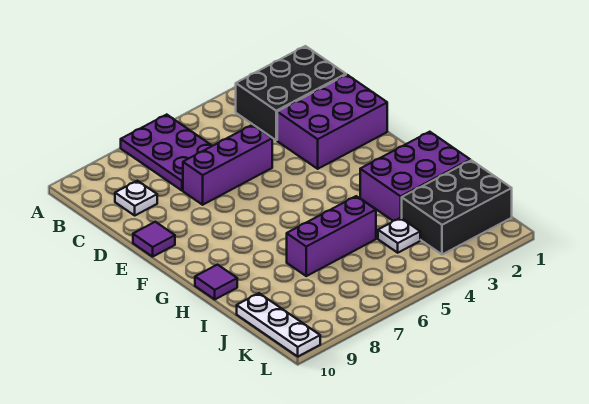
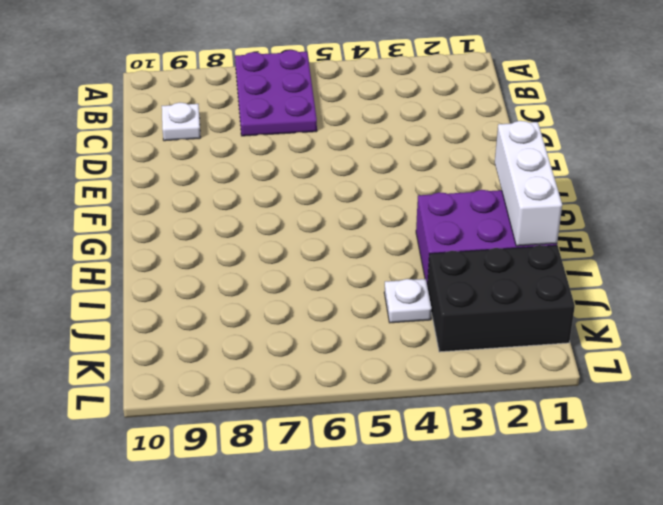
white brick G1:I1 level 2 -> none
none -> black brick B1:C3 level 1
none -> purple brick D1:E3 level 1
none -> purple brick D5:D7 level 1

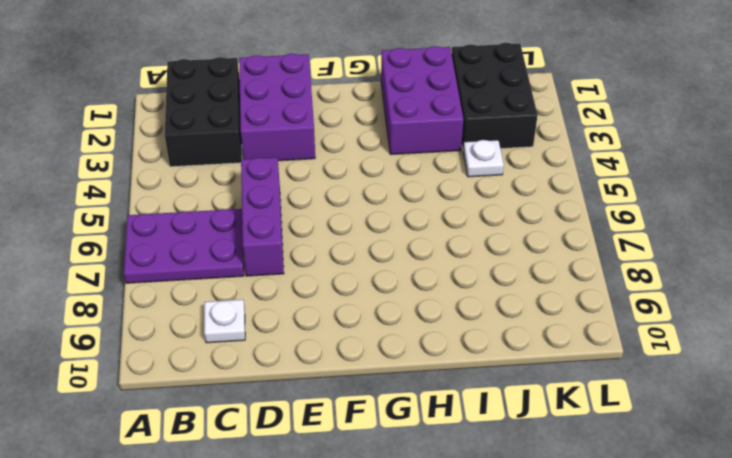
none -> purple tile E10 level 1
none -> purple tile H10 level 1
none -> purple brick I5:I7 level 1

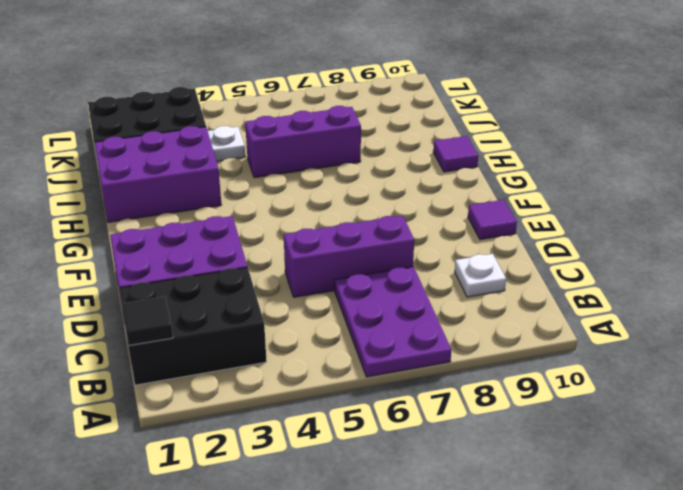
black tile B1 level 2 -> none
none -> white plate J10:L10 level 1

